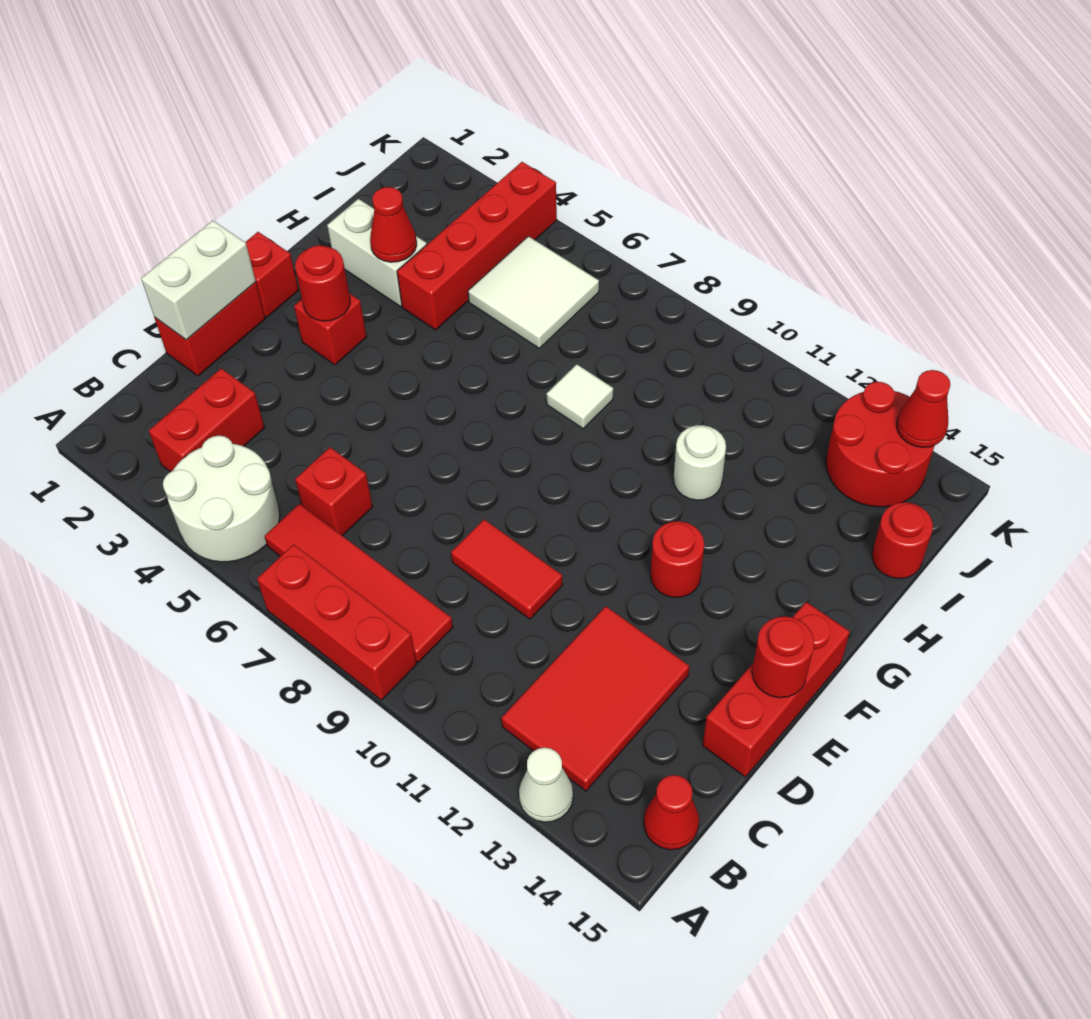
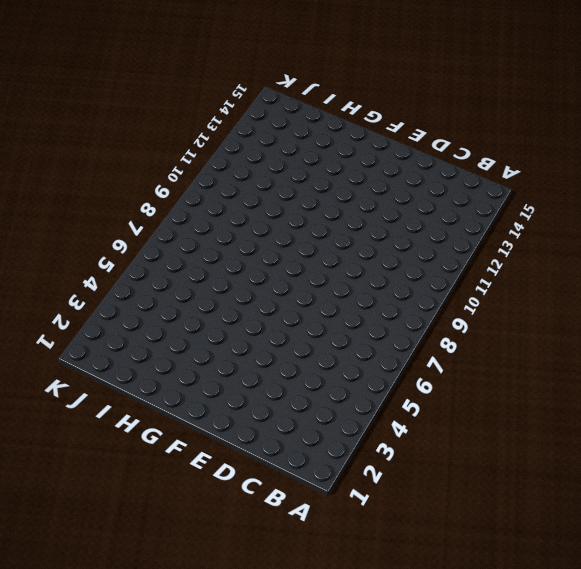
none -> white round brick A4:B5 level 1
none -> red brick A7:A9 level 1
none -> white cone A13 level 1

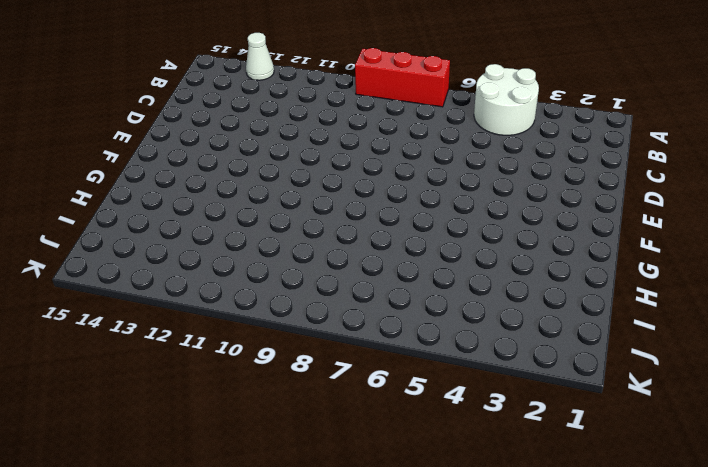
none -> red brick B3:C3 level 1
none -> red tile B6:B9 level 1
none -> red tile B12:D13 level 1

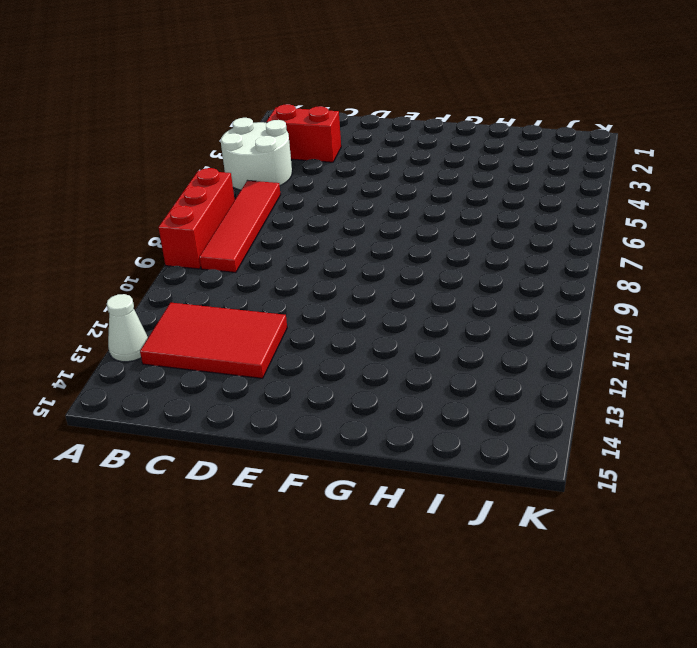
none -> red cone B15 level 1
none -> red brick C6 level 1
none -> red brick D1:E1 level 1

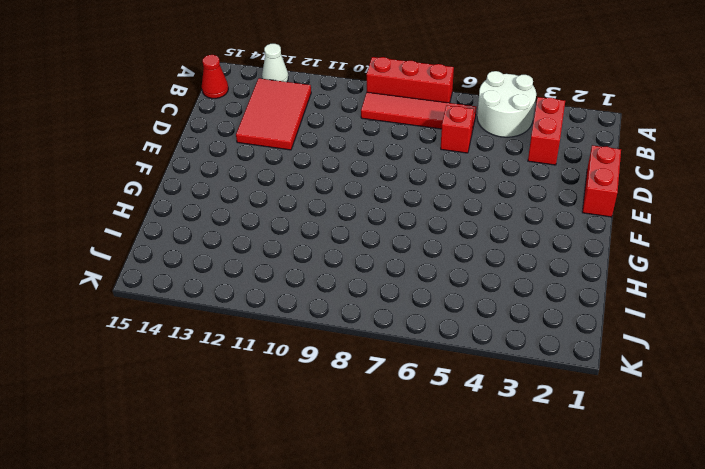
none -> red tile D9:D10 level 1
none -> red brick D15:F15 level 1
none -> red brick F1 level 1

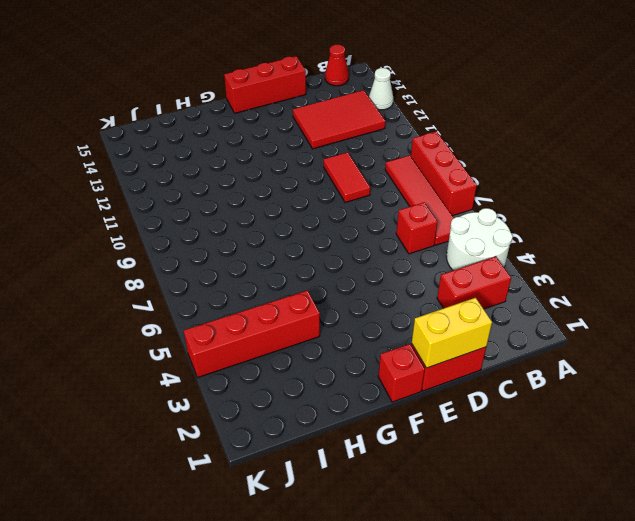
yellow brick D1:E1 level 2 -> white brick D1:E1 level 2
none -> red brick F3 level 1
none -> red round brick F12 level 1
none -> white brick H2:H3 level 1

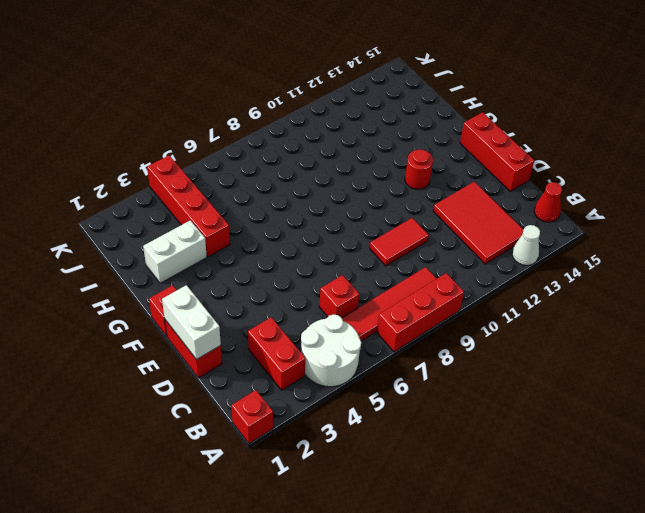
red brick A1 level 1 -> red brick F3 level 1
none -> white tile H8 level 1
none -> white round brick H11 level 1
none -> white tile I5:J6 level 1

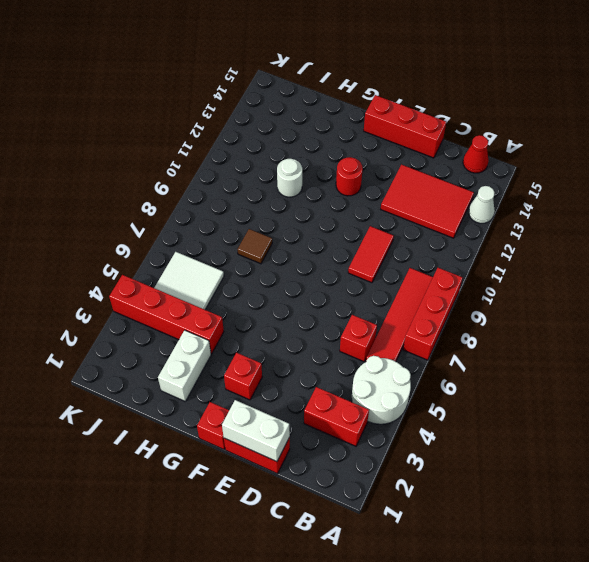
brown tile H8 level 1 -> white tile H8 level 1
none -> red round brick I15 level 1
none -> red round brick J13:K14 level 1
none -> red round brick E15 level 2

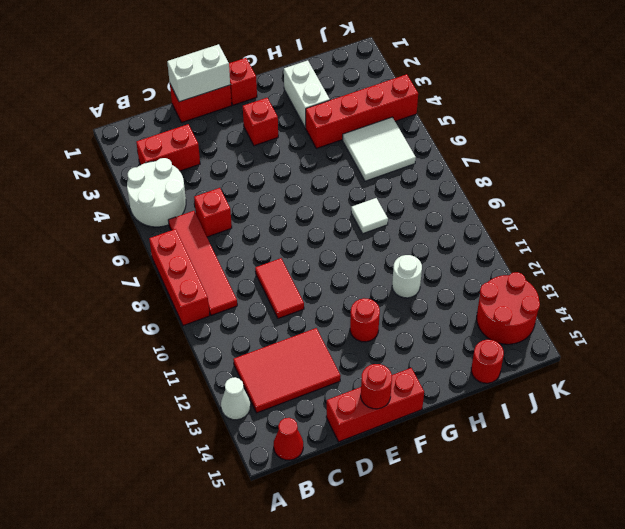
none -> red round brick F3 level 2
none -> red cone H3 level 2
none -> red cone K14 level 2

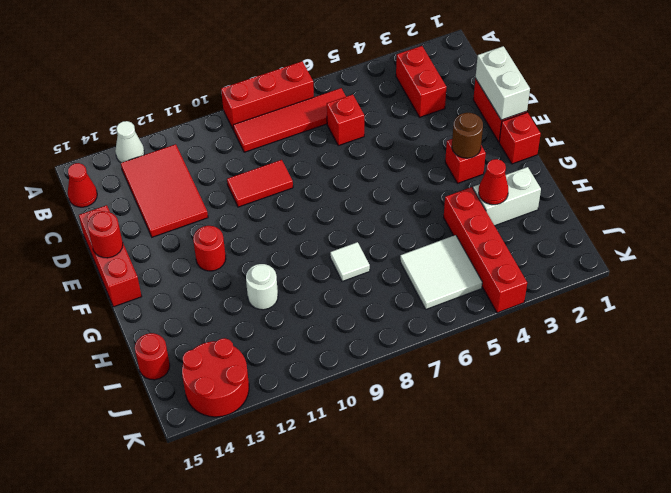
brown round brick F3 level 2 -> red round brick F3 level 2
none -> white round brick A4:B5 level 1
none -> red cone K14 level 2

